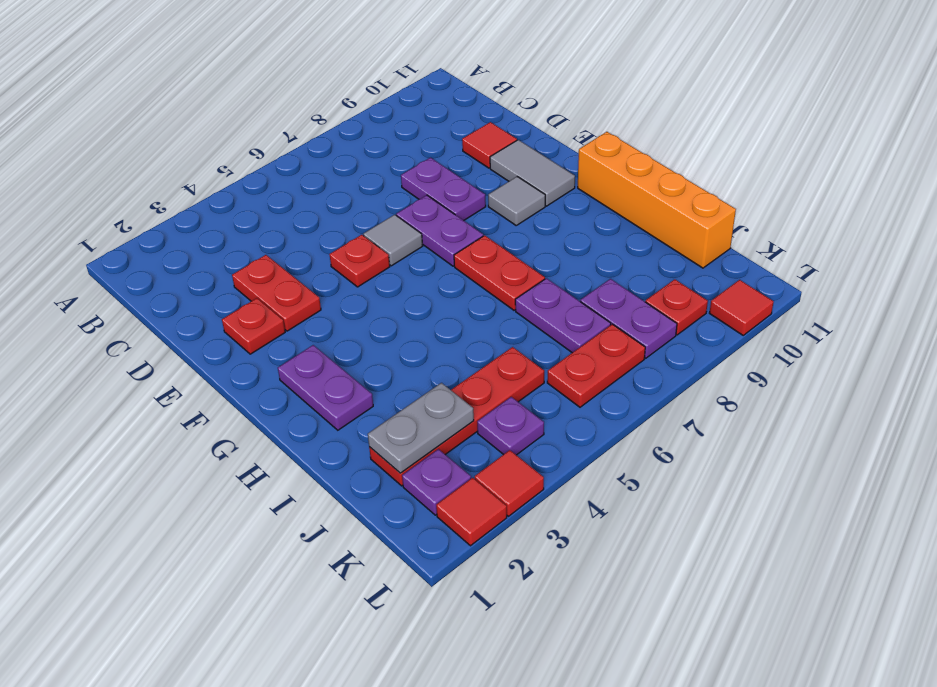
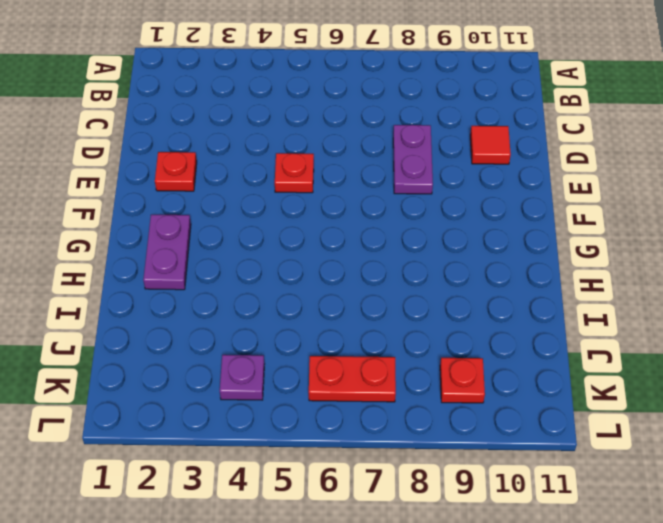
none -> red plate D3:E3 level 1
none -> grey tile E6 level 1
none -> purple plate E7:F7 level 1

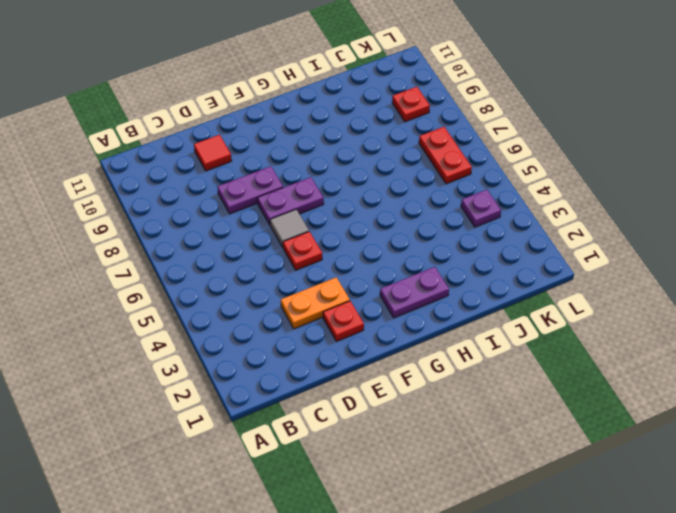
orange plate D3:E3 level 1 -> red plate D3:E3 level 1
none -> grey tile E10:F10 level 1
none -> grey tile F9 level 1
none -> red plate G7:H7 level 1

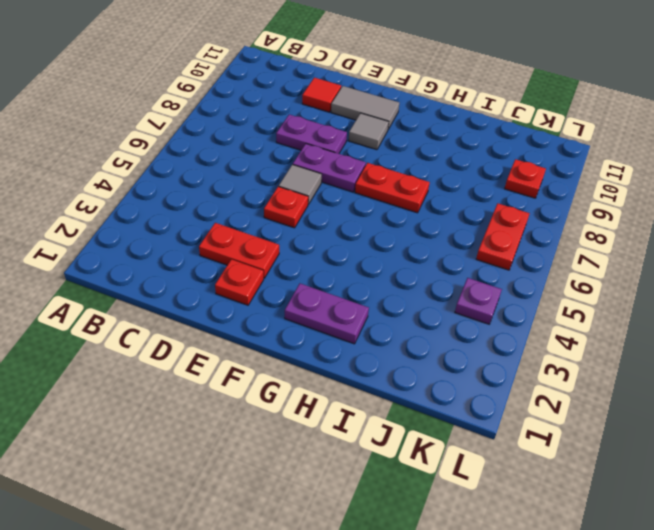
none -> orange brick G11:J11 level 1
none -> purple plate I7:J7 level 1
none -> red plate J2:J5 level 1

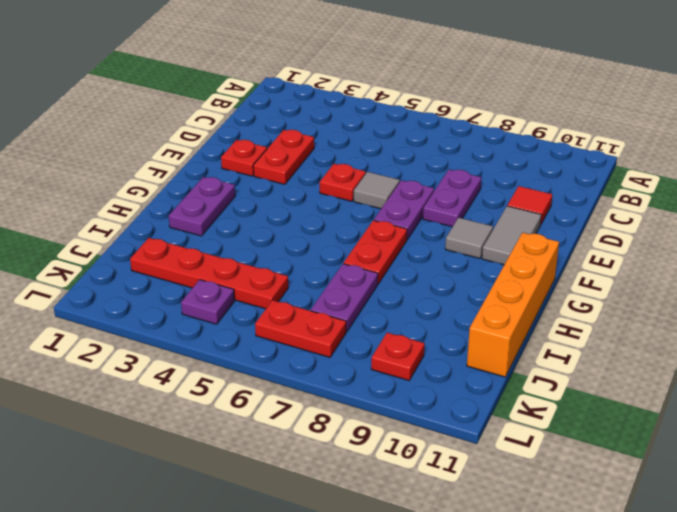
none -> purple plate J8:K8 level 1
none -> purple plate K2 level 1
none -> red tile L2 level 1

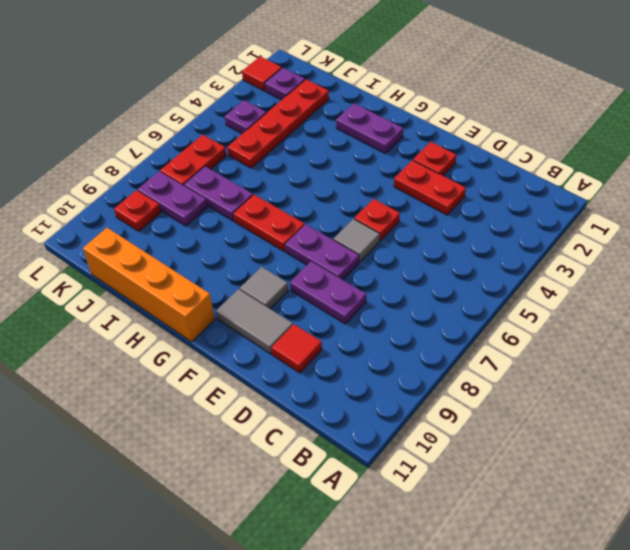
none -> red tile L3 level 1
none -> red tile L10 level 1
none -> grey plate J2:J3 level 2

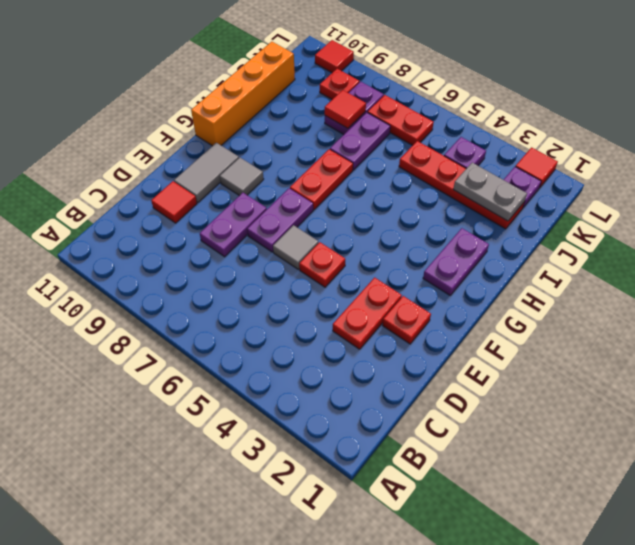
red tile J8 level 2 -> red tile L3 level 1

